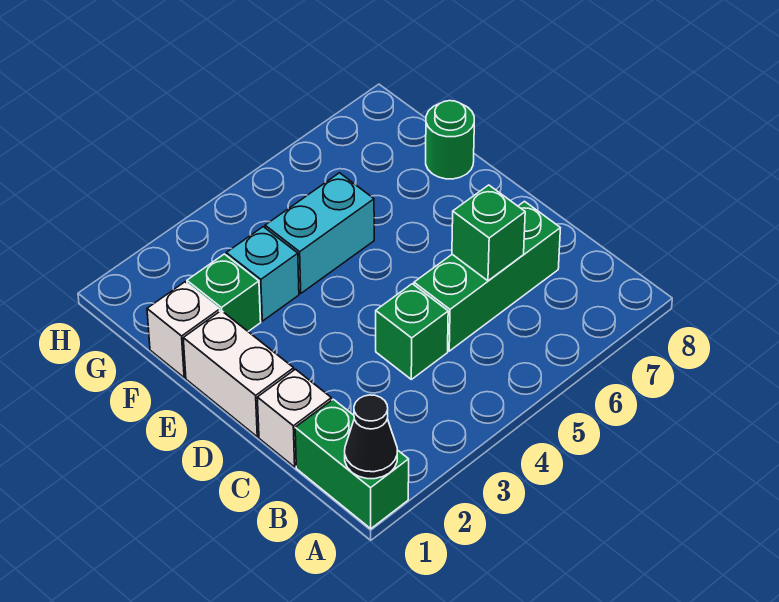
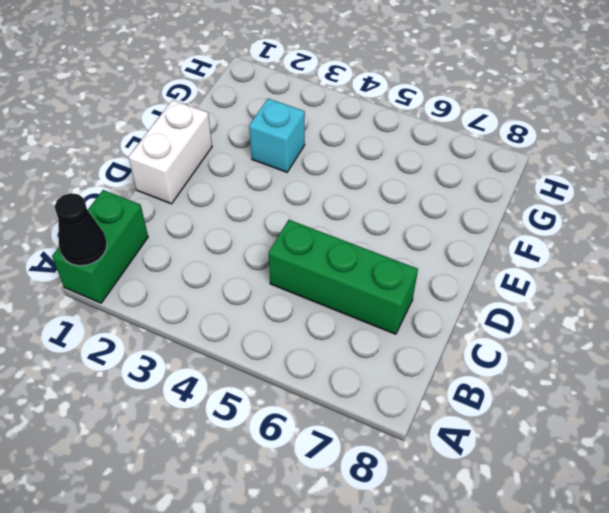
none -> white brick C1 level 1
none -> green brick C4 level 1
none -> white brick F1 level 1

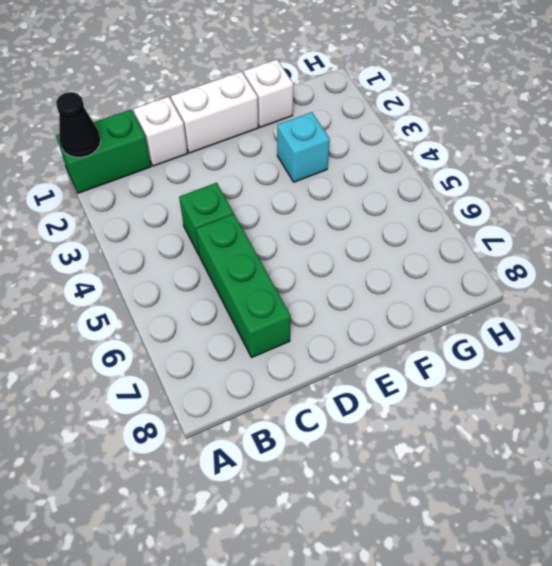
none -> green brick F2 level 1
none -> cyan brick F4:F5 level 1
none -> green round brick F8 level 1

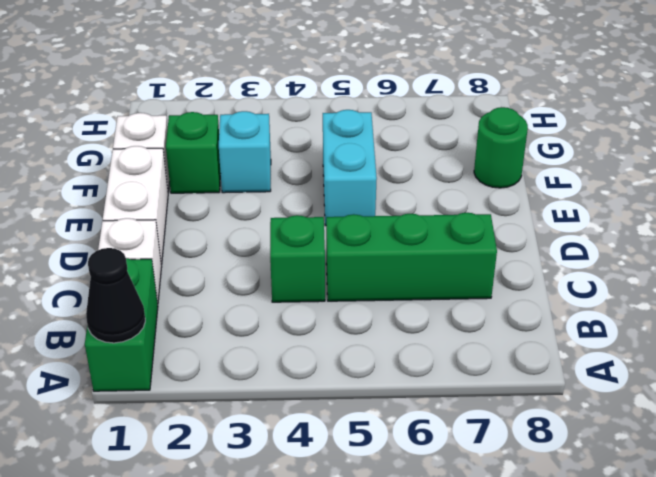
cyan brick E5:F5 level 1 -> cyan brick F4:F5 level 1
none -> green brick C6 level 2

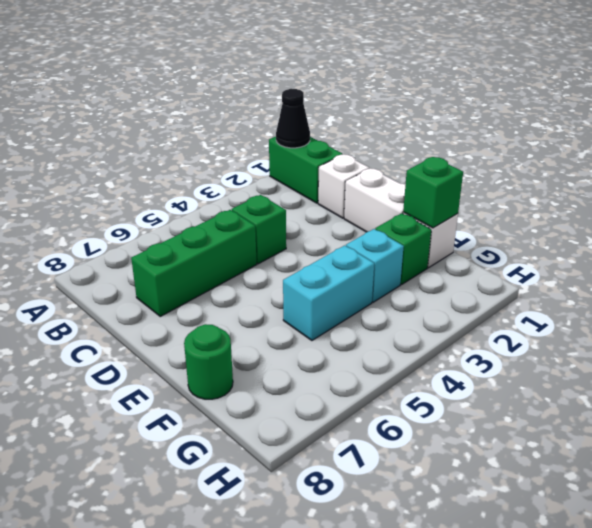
green brick F1 level 2 -> green brick C6 level 2

